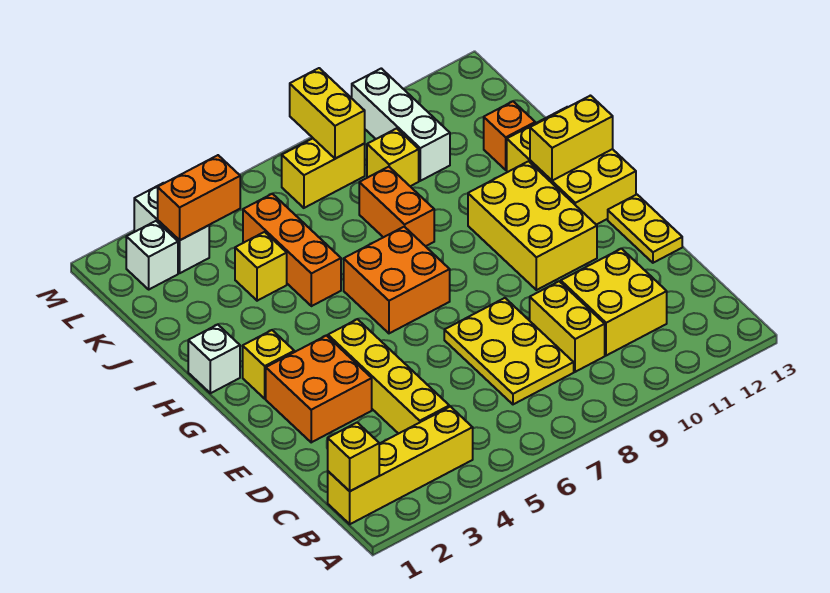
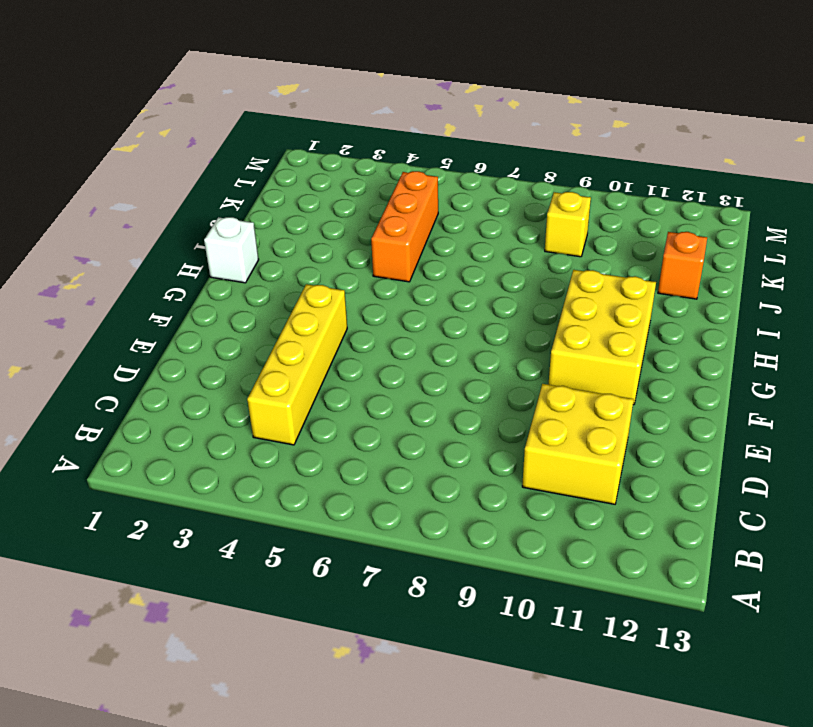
none -> yellow brick B1:B4 level 1
none -> yellow plate C7:E8 level 1
none -> yellow brick C9:D9 level 1

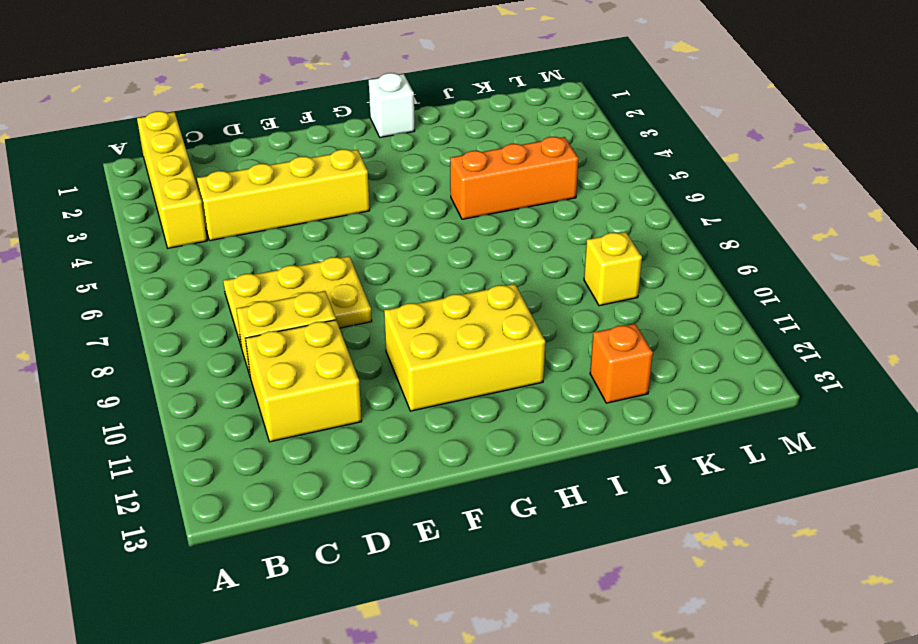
none -> orange brick E2:F3 level 1
none -> yellow plate E13:F13 level 1
none -> yellow brick G2 level 1

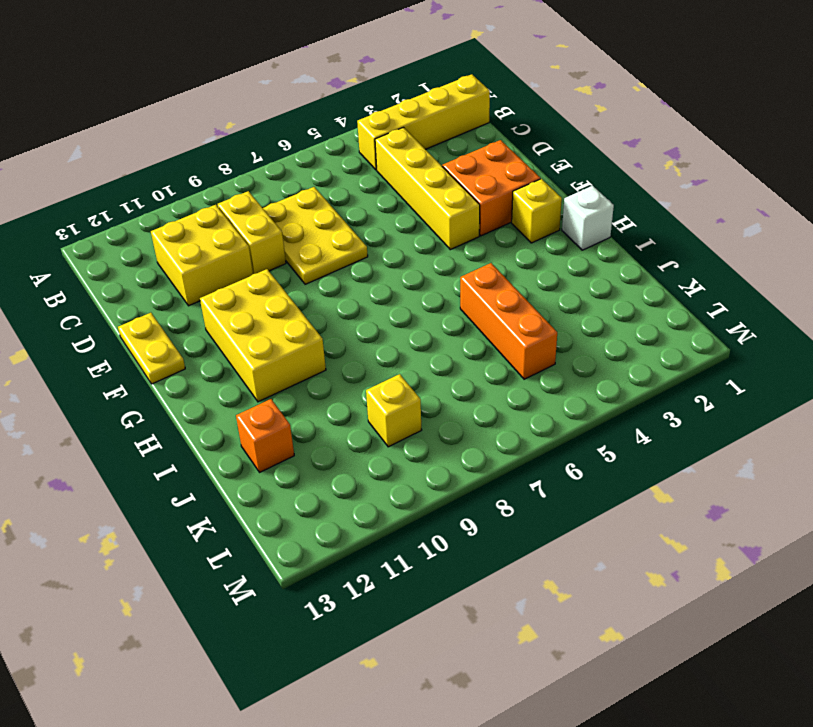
none -> orange brick G6:H7 level 1
none -> yellow brick G12:I13 level 1
none -> orange brick I8:J8 level 1

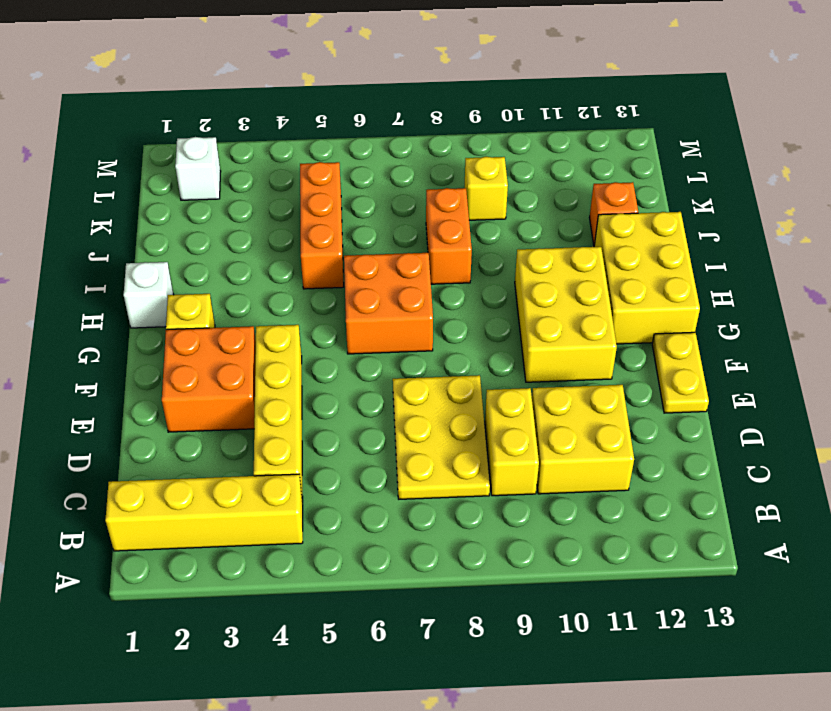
none -> yellow brick J4 level 1
none -> white brick K10:M10 level 1
none -> white brick L3:M3 level 1

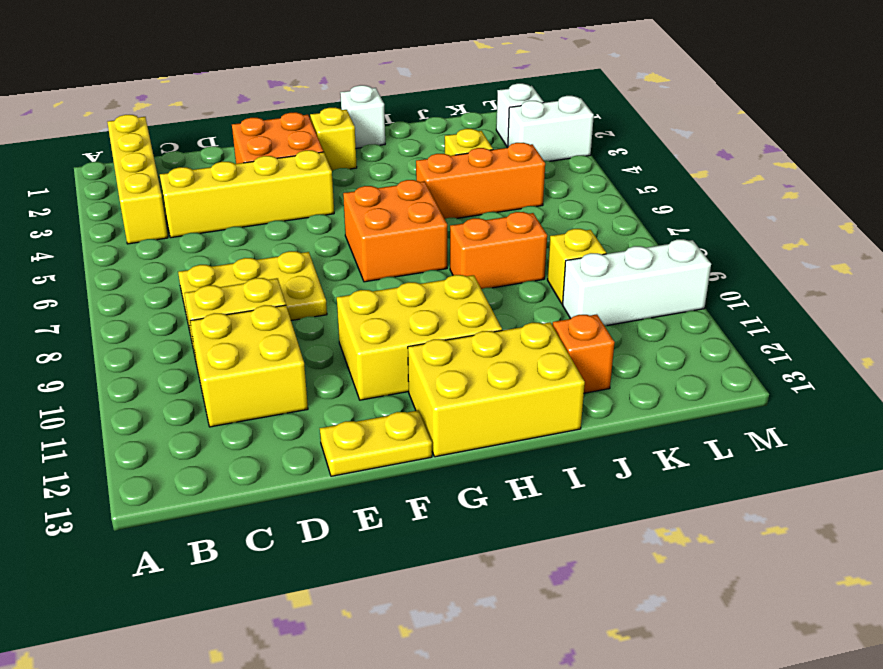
none -> yellow brick L7:L8 level 1
none -> yellow brick B1 level 2
none -> yellow brick H12:H13 level 2

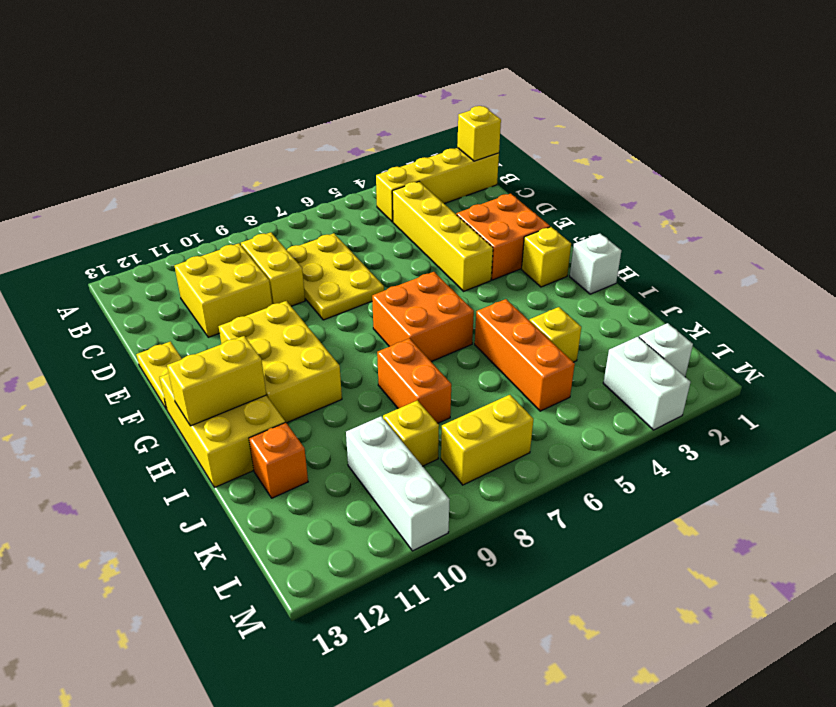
none -> orange brick L3:L4 level 2
none -> yellow brick L8:M8 level 2

